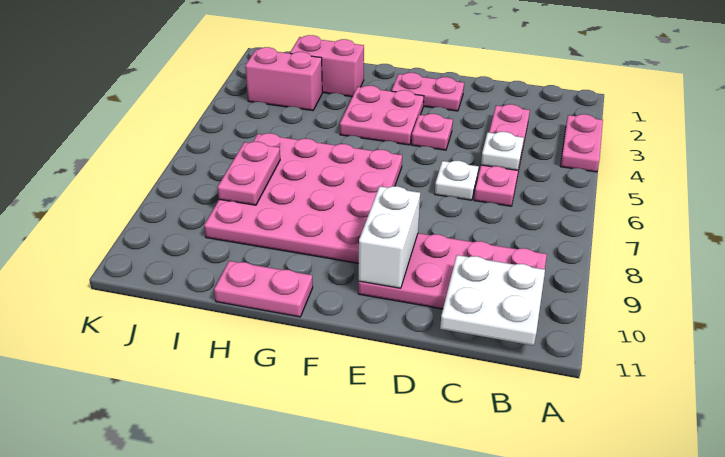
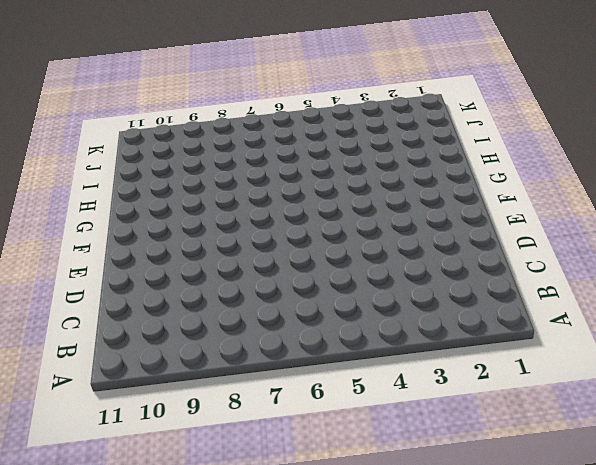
none -> pink plate A3:A4 level 1
none -> pink plate B9:E10 level 1
none -> pink plate C3:C6 level 1

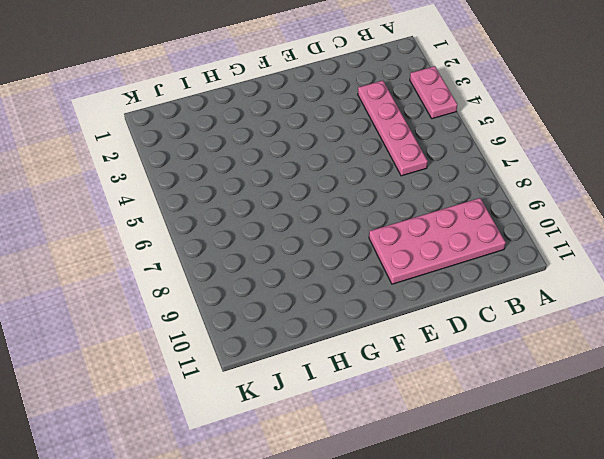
none -> white plate D6 level 1
none -> pink plate E2:F2 level 1
none -> pink plate E4 level 1

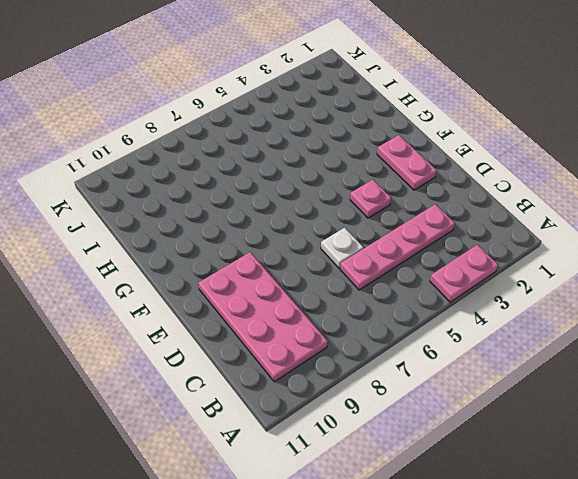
none -> pink plate F3:G4 level 1
none -> pink plate F6:I9 level 1
none -> pink plate G11:H11 level 1

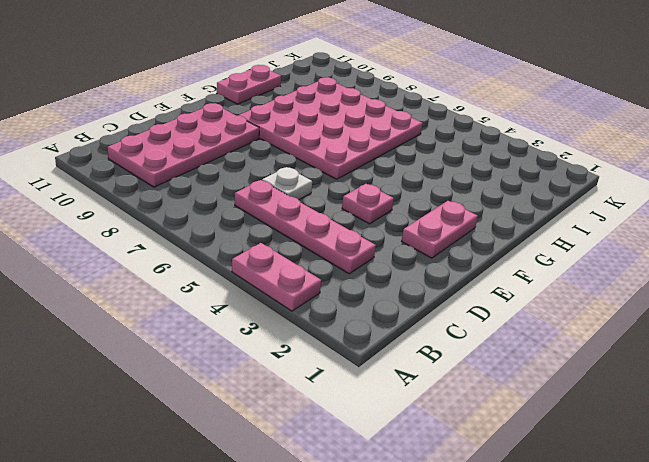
none -> pink plate F3:G4 level 1
none -> pink brick H2:I2 level 1
none -> pink brick I3:J3 level 1

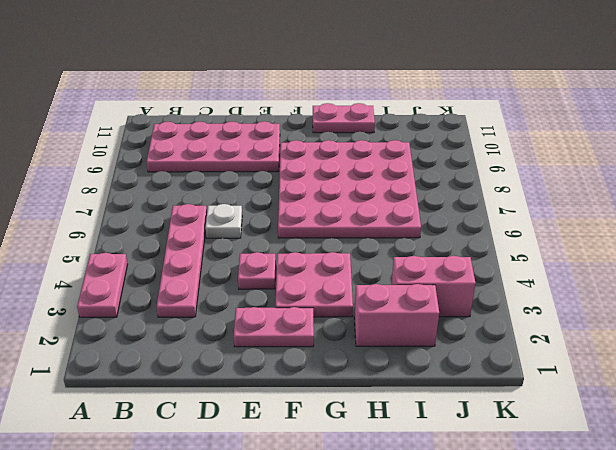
none -> white plate B10:C11 level 2
none -> white plate C5 level 2
none -> white brick E9:E10 level 2

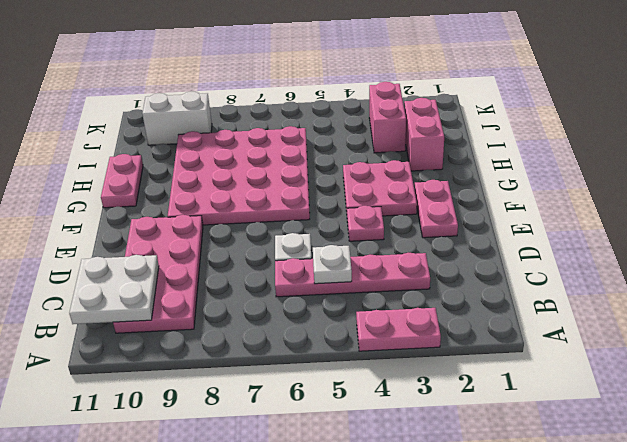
white brick J9:J10 level 1 -> white brick E9:E10 level 2
none -> pink plate I7:I8 level 2

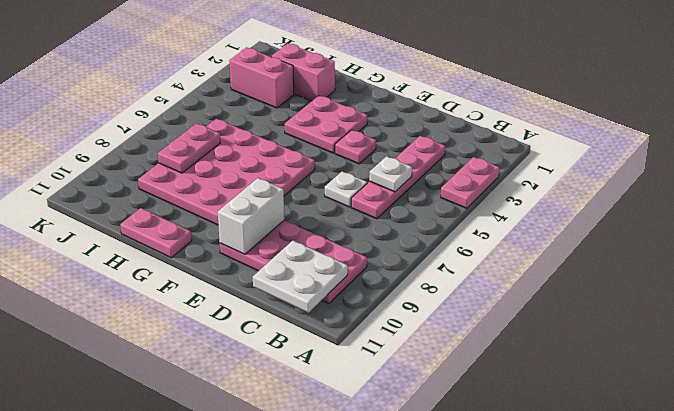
none -> pink plate E2:F2 level 1

